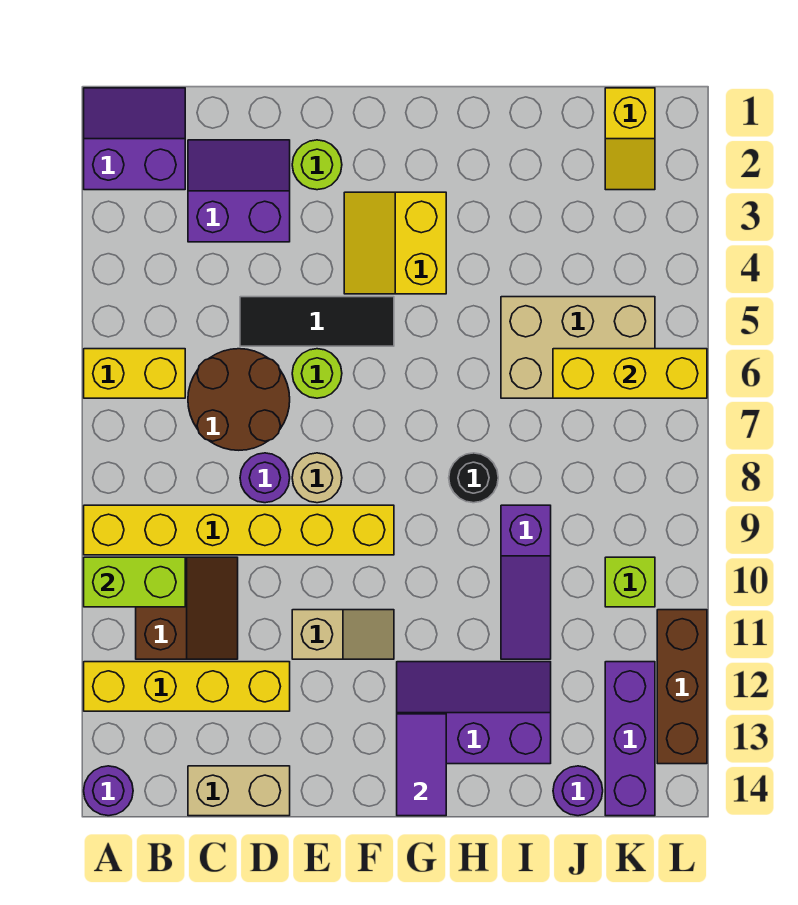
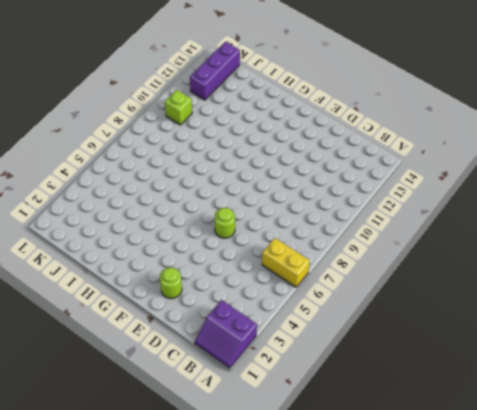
none -> yellow brick A9:F9 level 1
none -> yellow brick A12:D12 level 1
none -> purple round brick A14 level 1

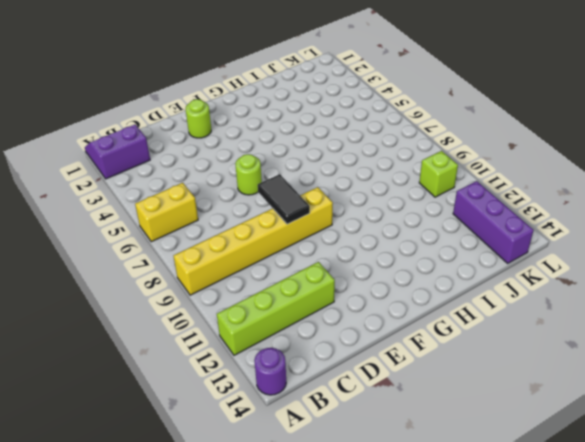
lime brick A12:D12 level 1 -> yellow brick A12:D12 level 1
black tile E8:E9 level 2 -> none
none -> brown slope B10:C11 level 1 top B
none -> purple slope C2:D3 level 1 top 3
none -> brown round brick C6:D7 level 1

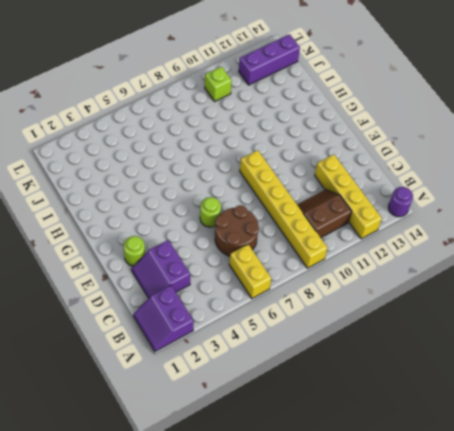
none -> tan brick C14:D14 level 1
none -> black tile D5:F5 level 1
none -> purple round brick D8 level 1

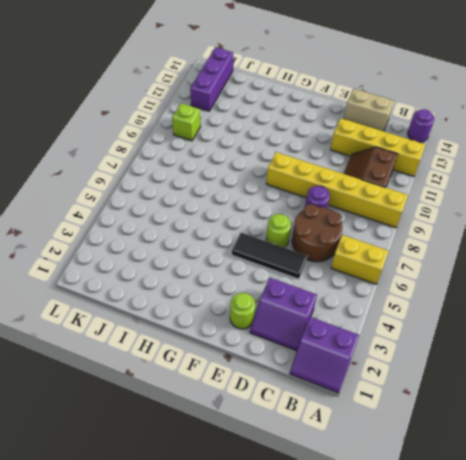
none -> tan round brick E8 level 1
none -> tan slope E11:F11 level 1 top E
none -> yellow slope F3:G4 level 1 top G

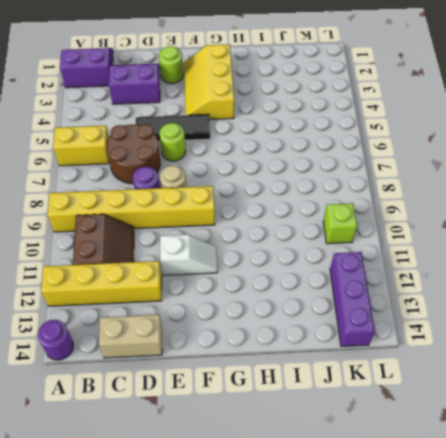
white slope E11:F11 level 1 top E -> tan slope E11:F11 level 1 top E
yellow slope F2:G4 level 1 top G -> yellow slope F3:G4 level 1 top G
none -> purple slope G12:I13 level 1 top 13
none -> black round brick H8 level 1
none -> tan brick I5:K6 level 1

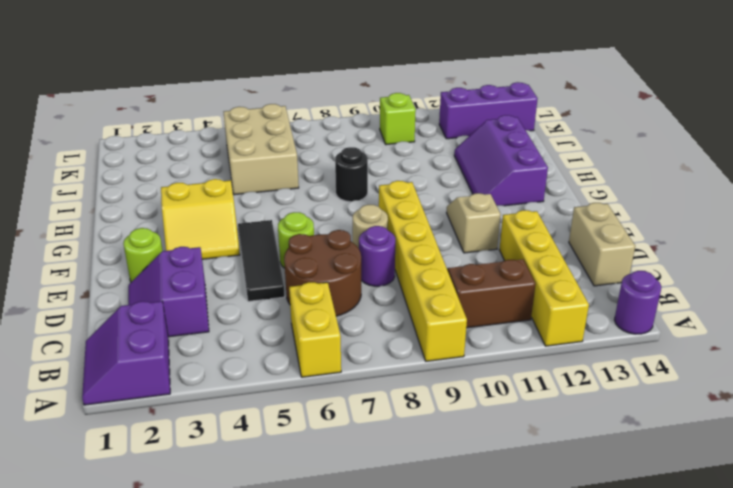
none -> purple slope I9:I11 level 1 top 9
none -> purple round brick J14 level 1
none -> yellow slope K1:K2 level 1 top 1

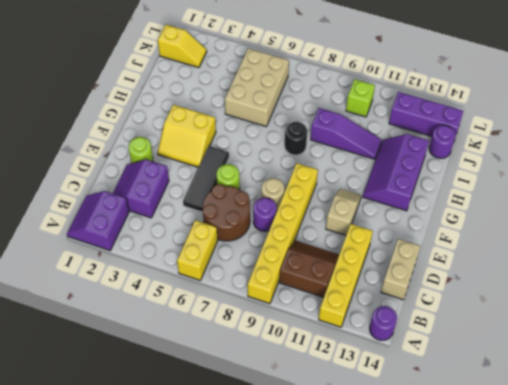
none -> brown brick L11:L13 level 1
none -> lime brick A10:B10 level 2
none -> purple tile G13:G14 level 2

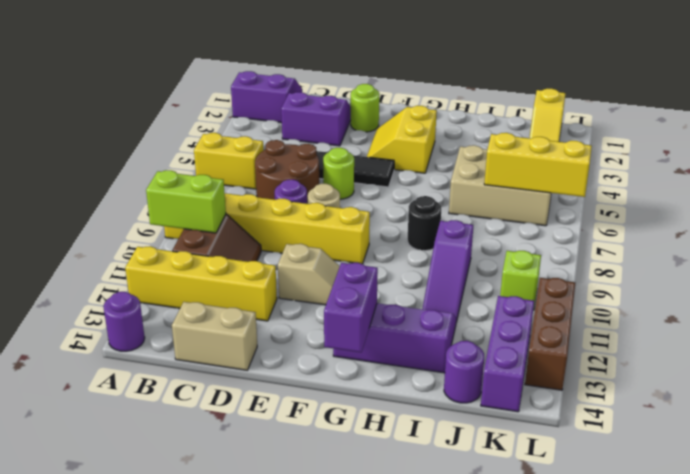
purple brick G13:G14 level 2 -> purple tile G13:G14 level 2

